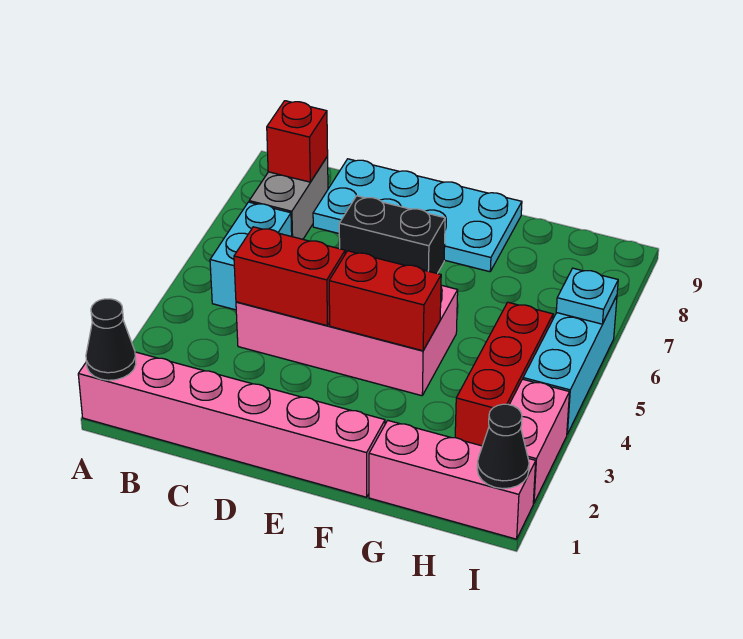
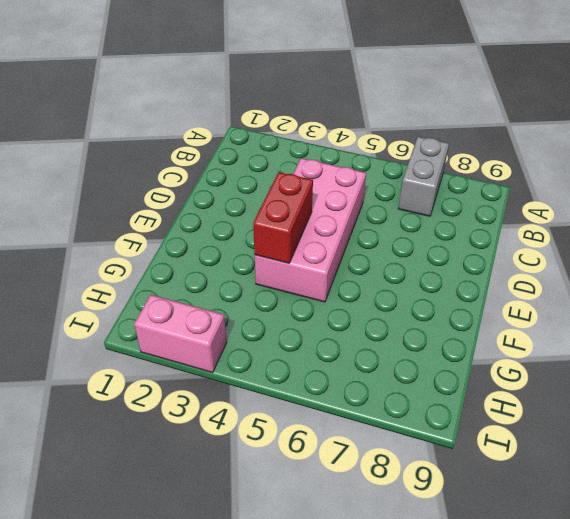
grey brick A7:B7 level 1 -> grey brick B7:B8 level 1
none -> pink brick A1:F1 level 1
none -> cyan brick B5:B6 level 1
none -> cyan plate C8:F9 level 1

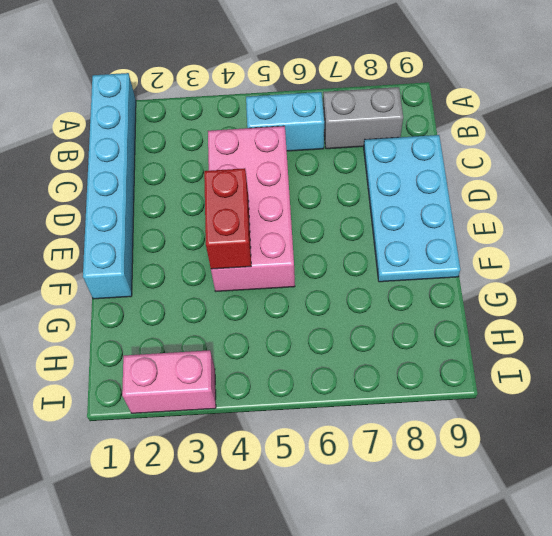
cyan brick A1:F1 level 1 -> pink brick A1:F1 level 1
none -> black brick D7:E7 level 1
none -> pink brick G1:I1 level 1
none -> red brick H3:H5 level 1

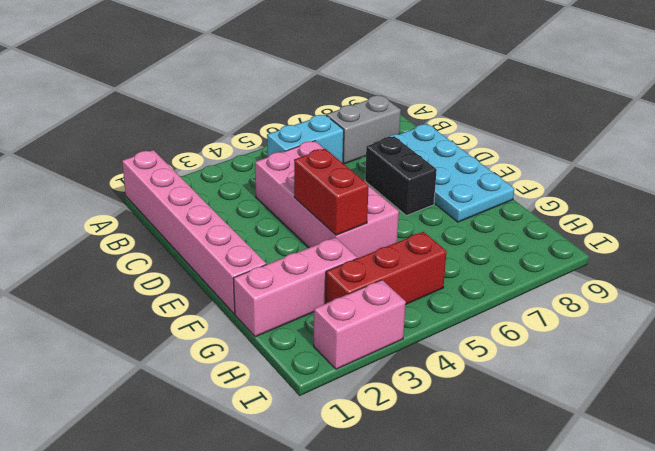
pink brick G1:G3 level 1 -> pink brick G1:I1 level 1
none -> cyan brick I4:I6 level 1
none -> black cone A1 level 2
none -> red brick B8 level 2

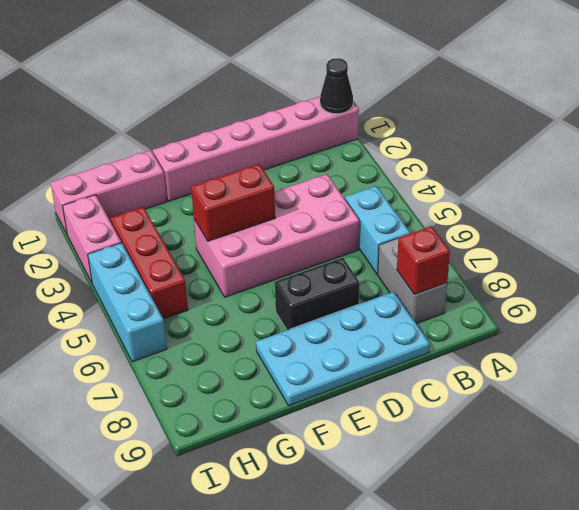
none -> red brick C4:D4 level 2
none -> black cone I1 level 2
none -> cyan plate I6 level 2

